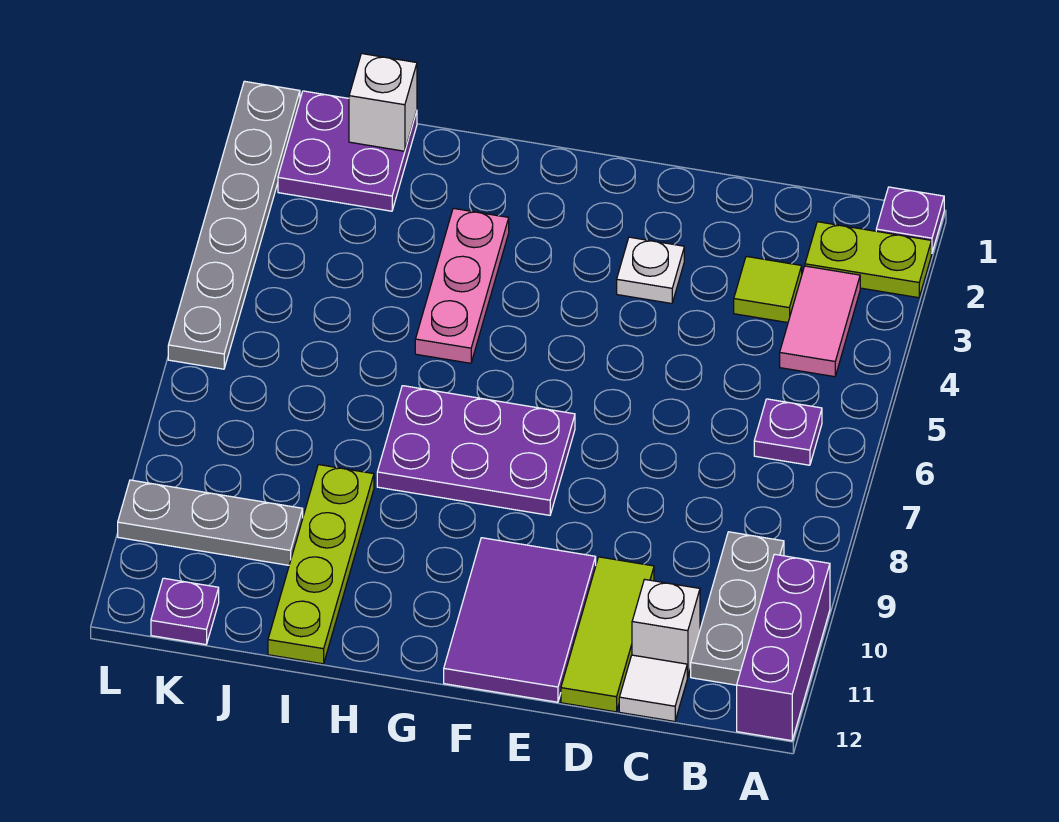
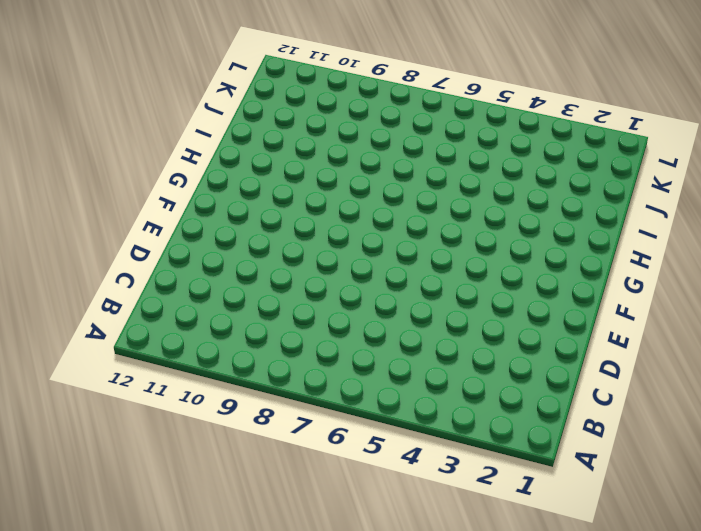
none -> purple plate A1 level 1
none -> lime plate A2:B2 level 1
none -> purple brick A10:A12 level 1

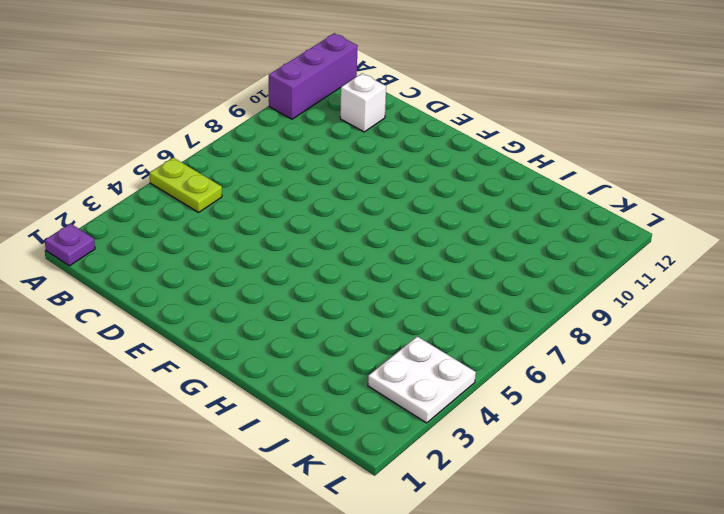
lime plate A5:B5 level 1 -> lime plate A2:B2 level 1
white plate K3:L4 level 1 -> grey plate L1:L6 level 1
none -> pink tile B3:B4 level 1
none -> purple plate B6 level 1
none -> grey plate B9:B11 level 1

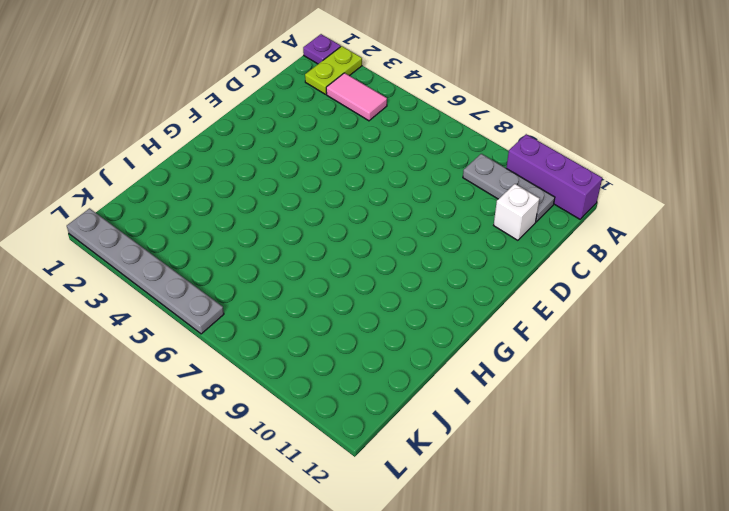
none -> purple plate B6 level 1
none -> lime tile C3 level 1
none -> white tile C12 level 1

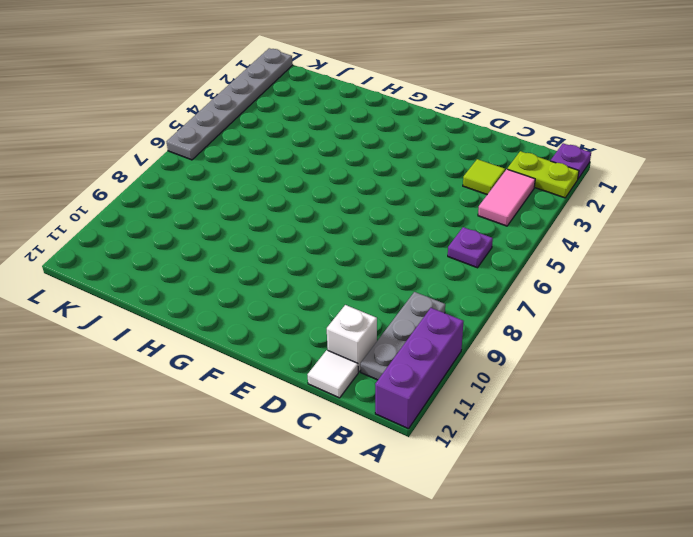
none -> lime tile D10:D12 level 1
none -> white plate E3 level 1
none -> purple tile E10:F12 level 1

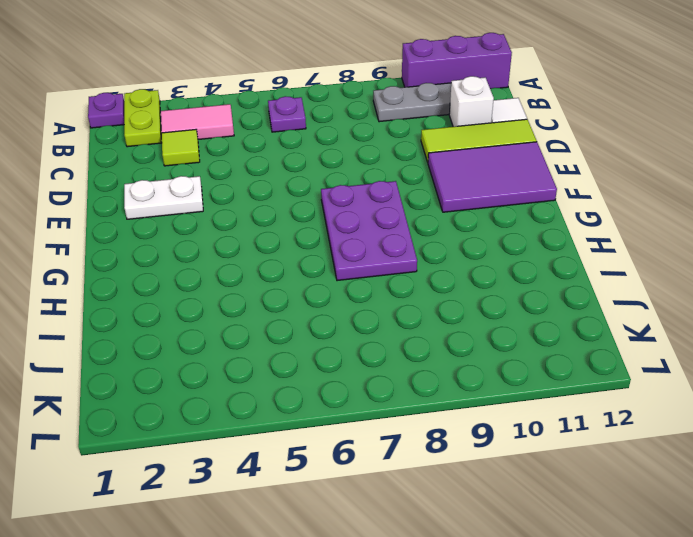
white plate E2:E3 level 1 -> white plate E3 level 1
none -> pink plate H3:H5 level 1
none -> lime plate I9:I12 level 1
none -> purple plate J1:K2 level 1

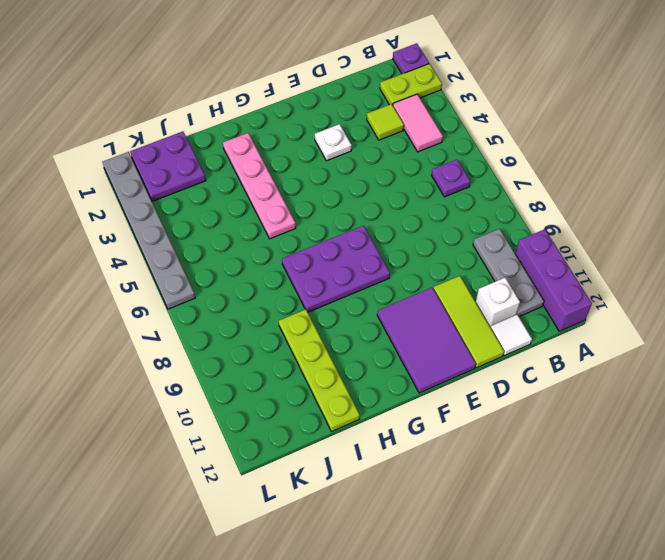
pink plate H2:H5 level 1 -> pink plate H3:H5 level 1
none -> grey plate J10:L10 level 1
none -> purple plate K12 level 1
none -> white brick J1 level 2

